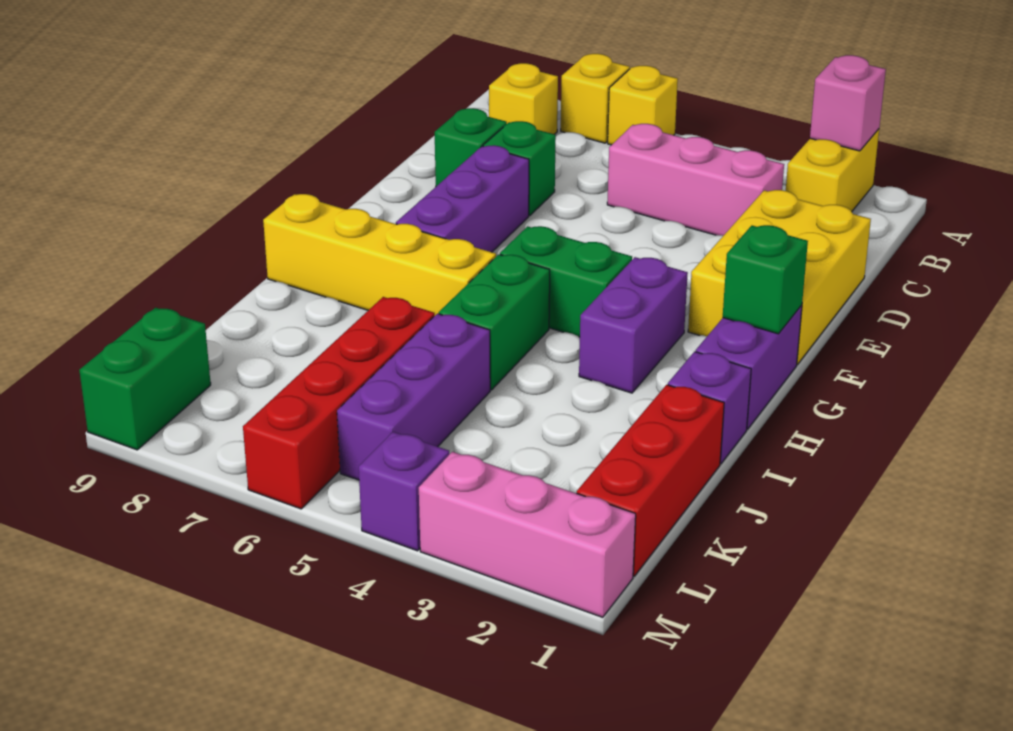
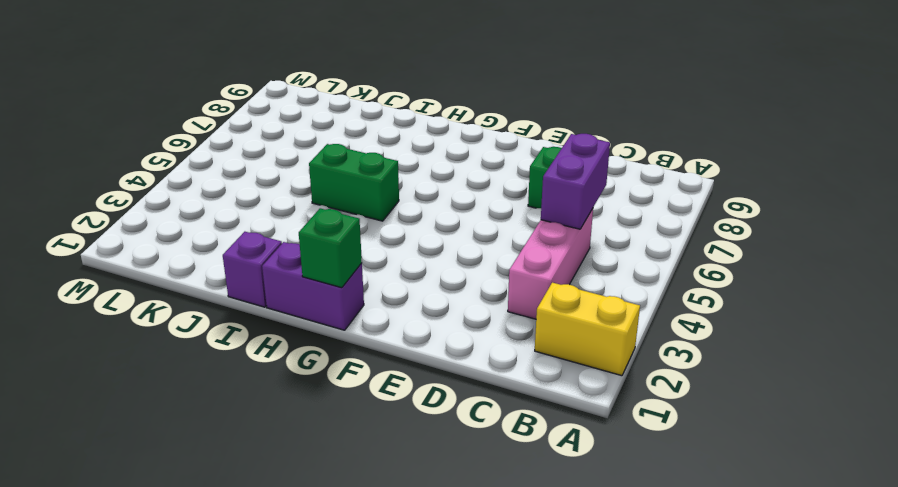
purple brick C5:C6 level 2 -> purple brick G3:H3 level 1
none -> yellow brick A6 level 1
none -> yellow brick A7 level 1
none -> yellow brick B8 level 1

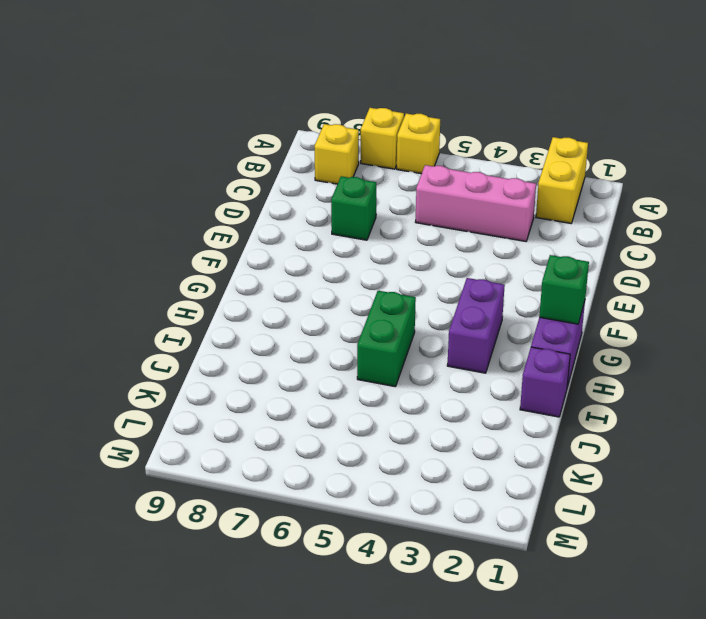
none -> yellow brick D1:F2 level 1
none -> green brick D8 level 1
none -> purple brick E7:G7 level 1

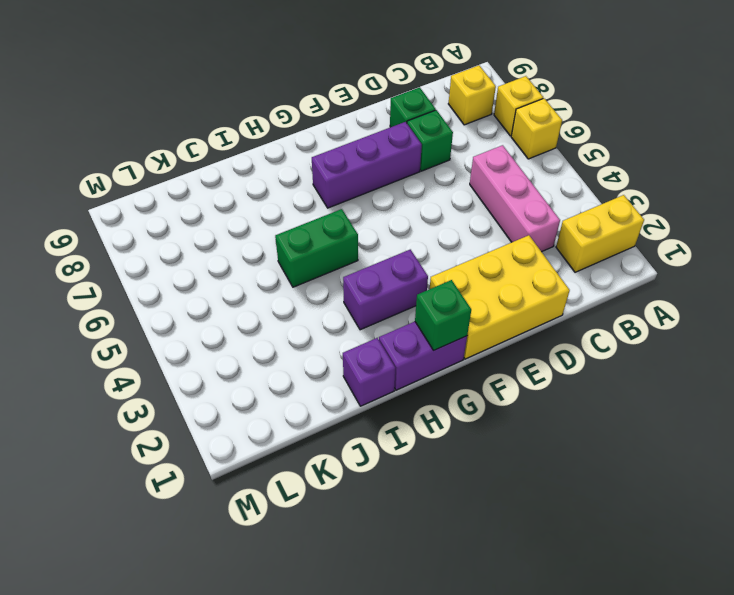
none -> green brick G4:G5 level 1
none -> yellow brick H6:H9 level 1
none -> red brick J1:L1 level 1

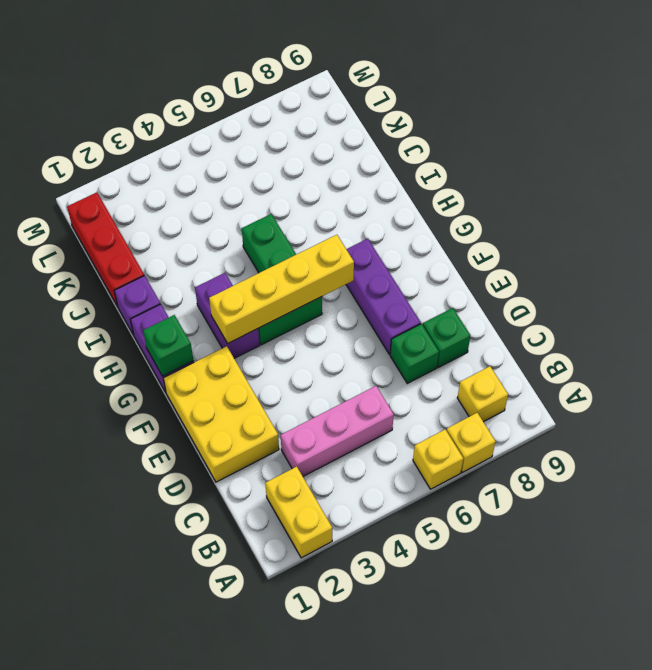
yellow brick G3:G6 level 2 -> yellow brick H6:H9 level 1
none -> purple brick J5:L5 level 1
none -> red brick J6:M6 level 1
none -> green brick L9:M9 level 1

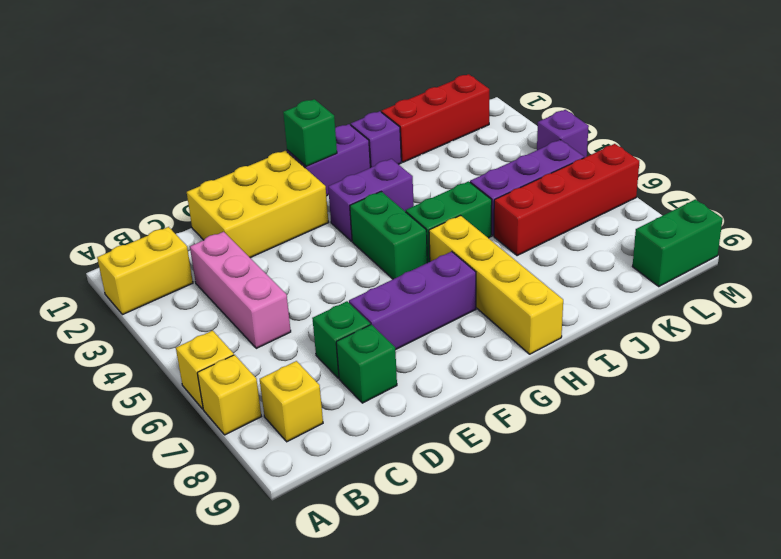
none -> pink brick M1:M3 level 1
none -> pink brick A2 level 2

